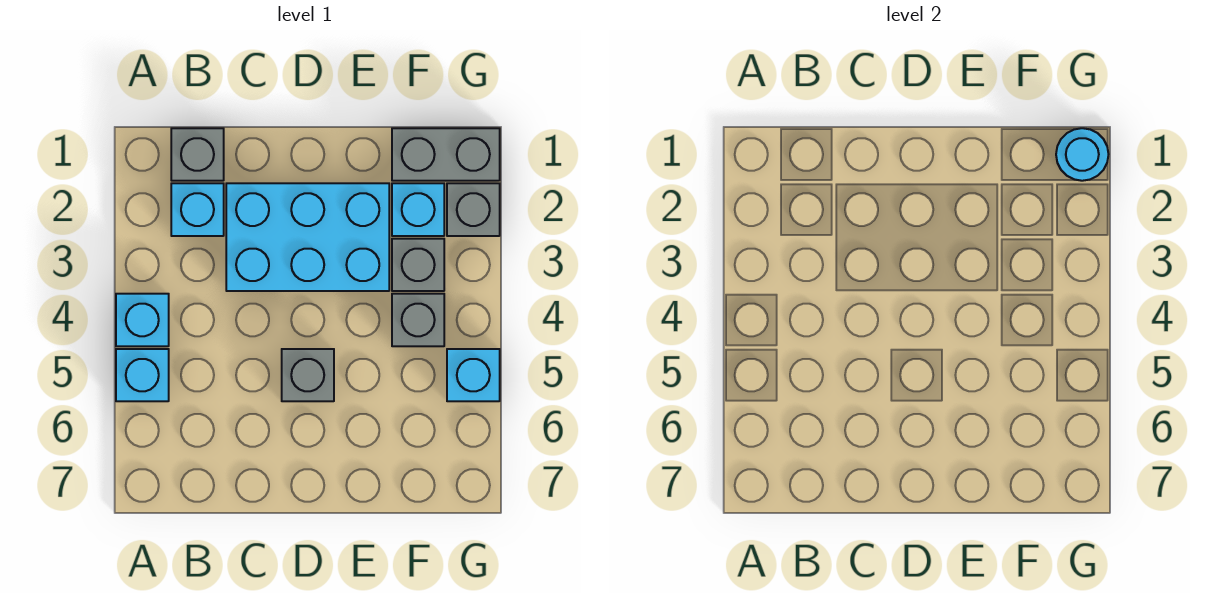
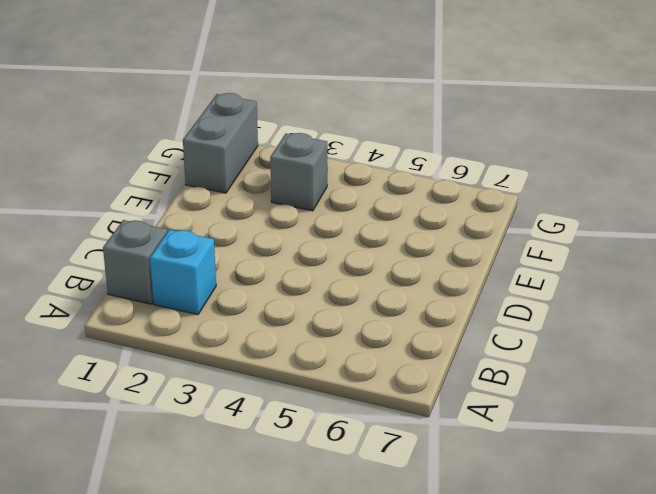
none -> cyan brick A4 level 1
none -> cyan brick A5 level 1
none -> cyan brick C2:E3 level 1

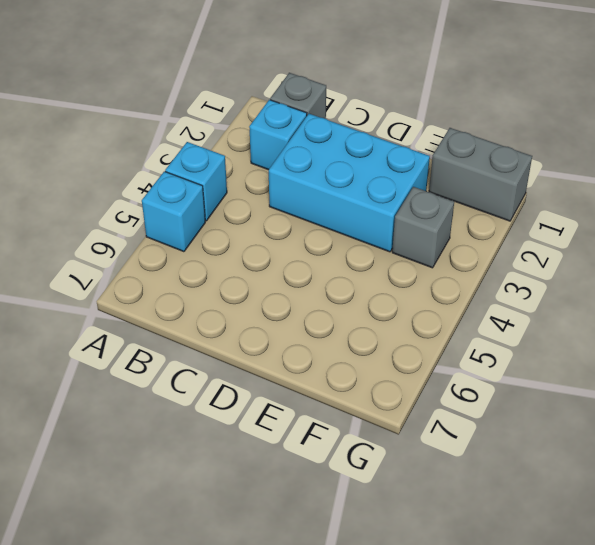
none -> grey brick D5 level 1
none -> cyan brick F2 level 1
none -> grey brick F4 level 1

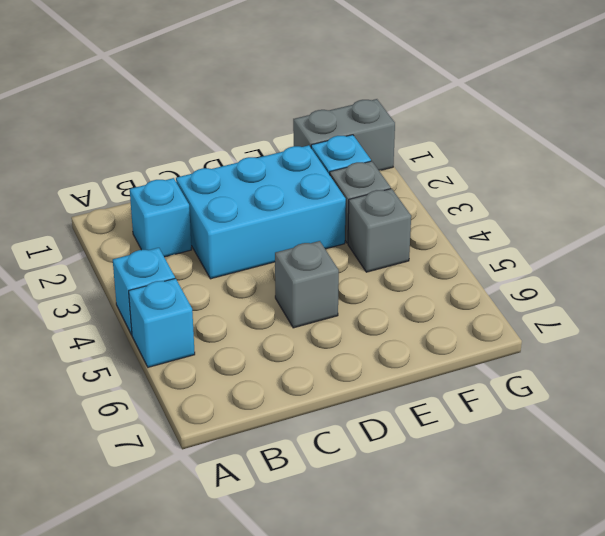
none -> grey brick B1 level 1
none -> grey brick G2 level 1
none -> cyan brick G5 level 1

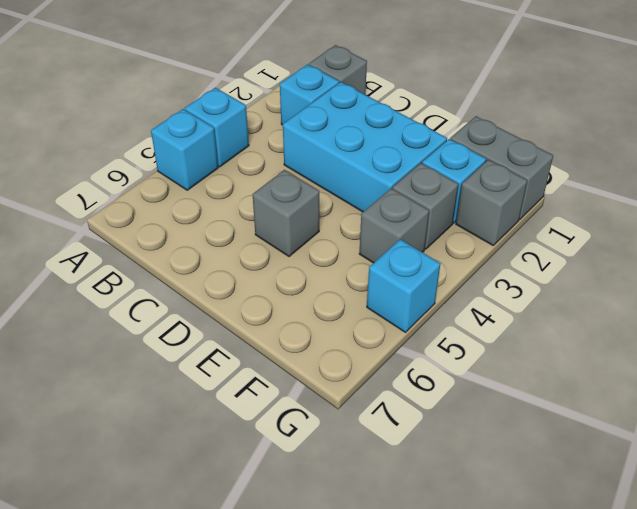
none -> cyan round brick G1 level 2

